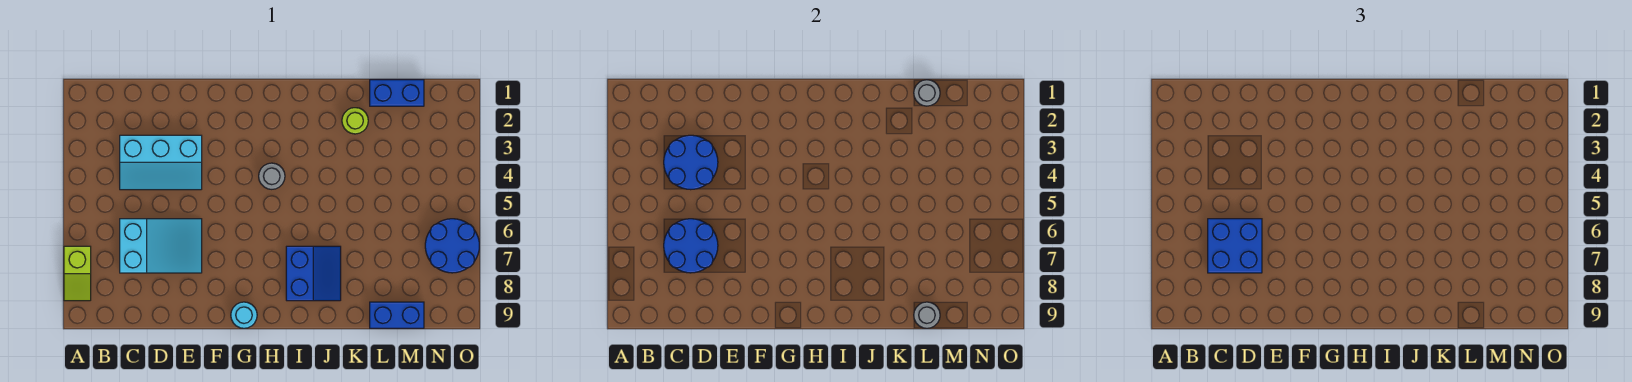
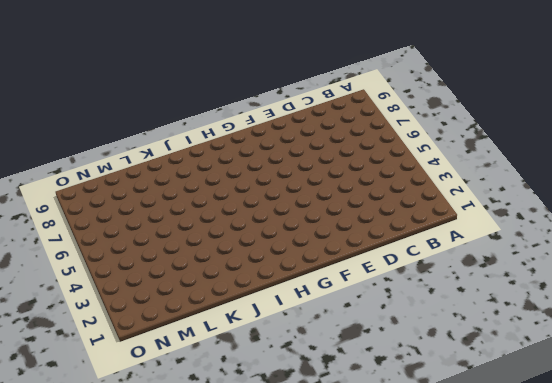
none -> lime slope A7:A8 level 1 top 7
none -> cyan slope C3:E4 level 1 top 3
none -> cyan slope C6:E7 level 1 top C

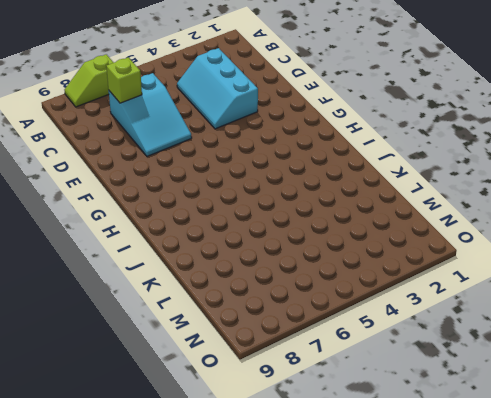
lime brick C7 level 2 -> blue round brick C6:D7 level 2
none -> cyan round brick G9 level 1
none -> grey round brick H4 level 1
none -> blue slope I7:J8 level 1 top I

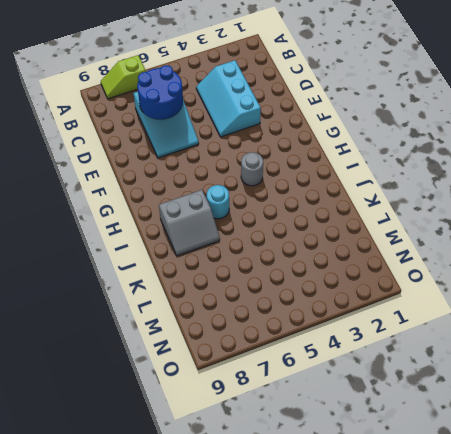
cyan round brick I6 level 1 -> cyan round brick G9 level 1
grey slope I7:J8 level 1 top I -> blue slope I7:J8 level 1 top I
none -> lime round brick K2 level 1
none -> blue brick L1:M1 level 1
none -> blue brick L9:M9 level 1

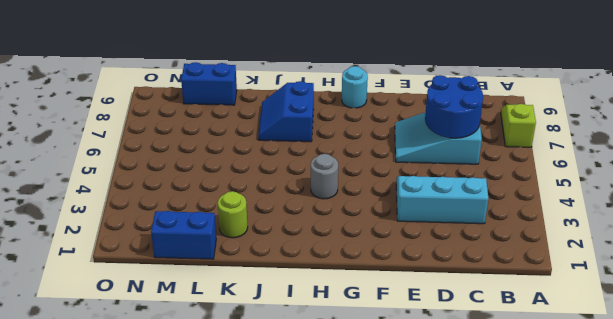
none -> blue round brick N6:O7 level 1
none -> blue round brick C3:D4 level 2
none -> grey round brick L1 level 2

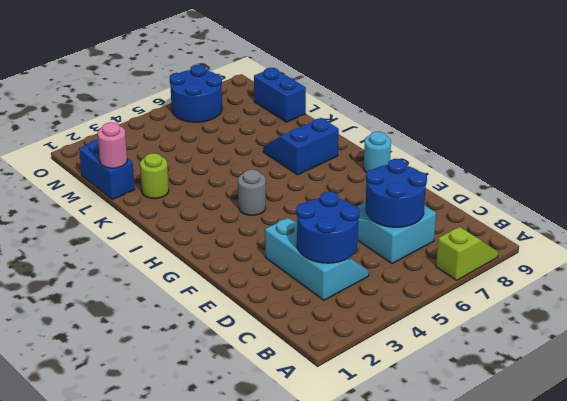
pink round brick L1 level 2 -> grey round brick L1 level 2
none -> grey round brick L9 level 2
none -> blue brick C6:D7 level 3

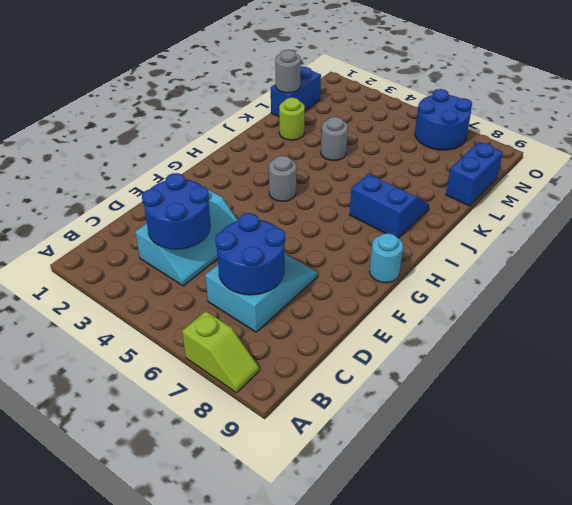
grey round brick K4 level 1 -> grey round brick L9 level 2
none -> blue brick C6:D7 level 3

